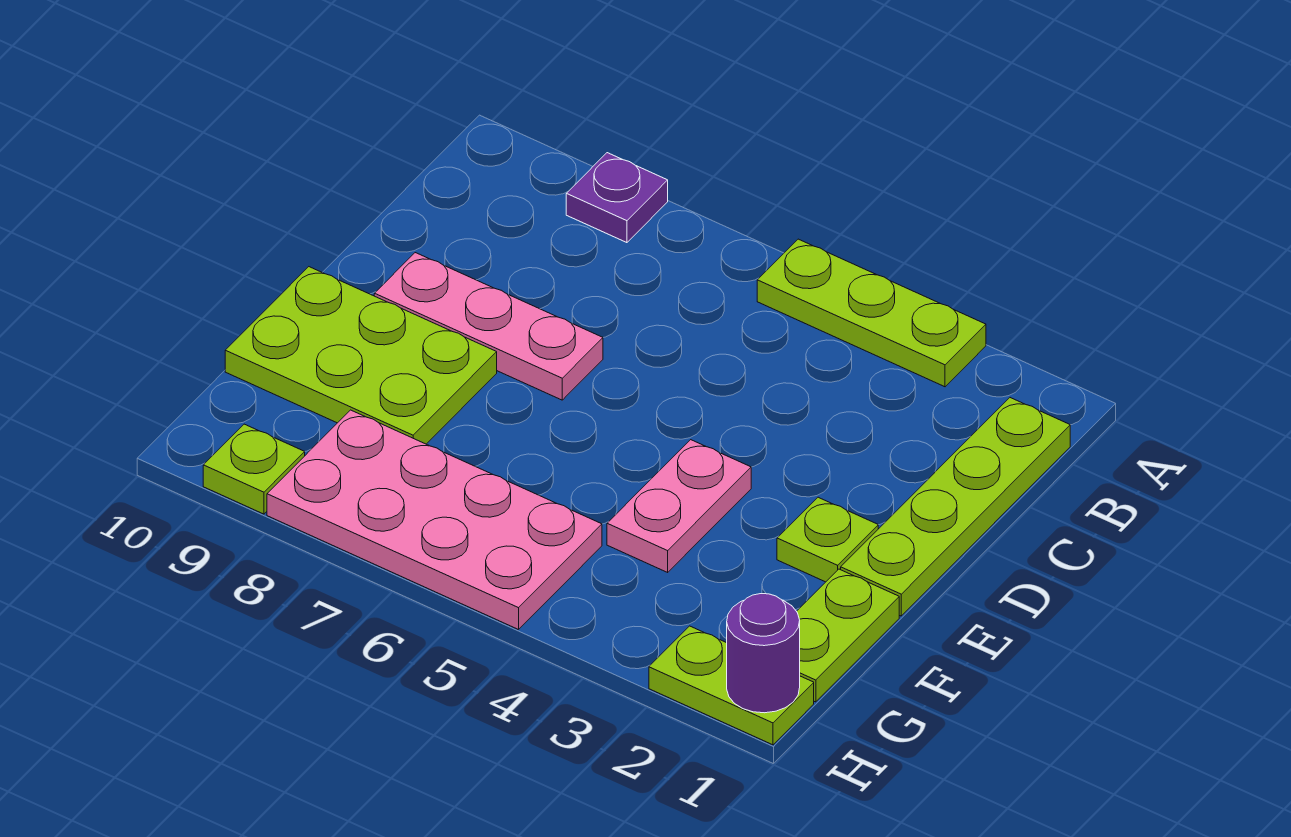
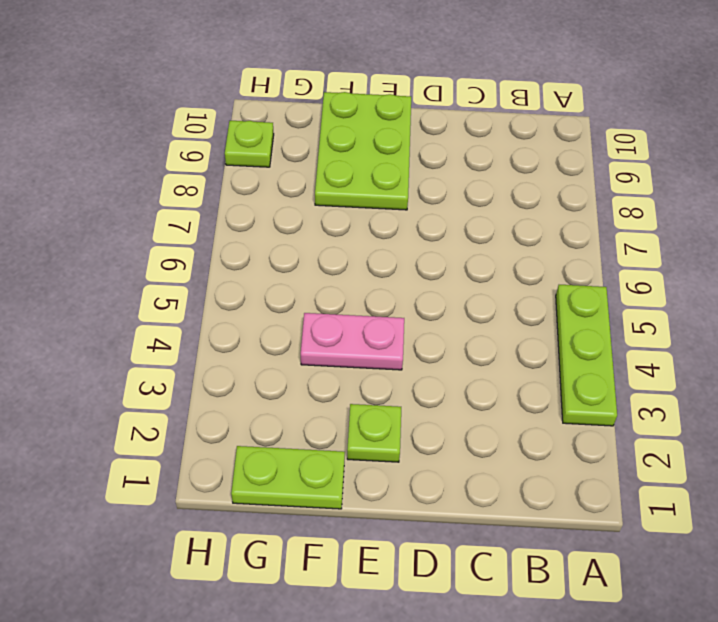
none -> purple plate A8 level 1
none -> lime plate B1:E1 level 1
none -> pink plate D7:D9 level 1

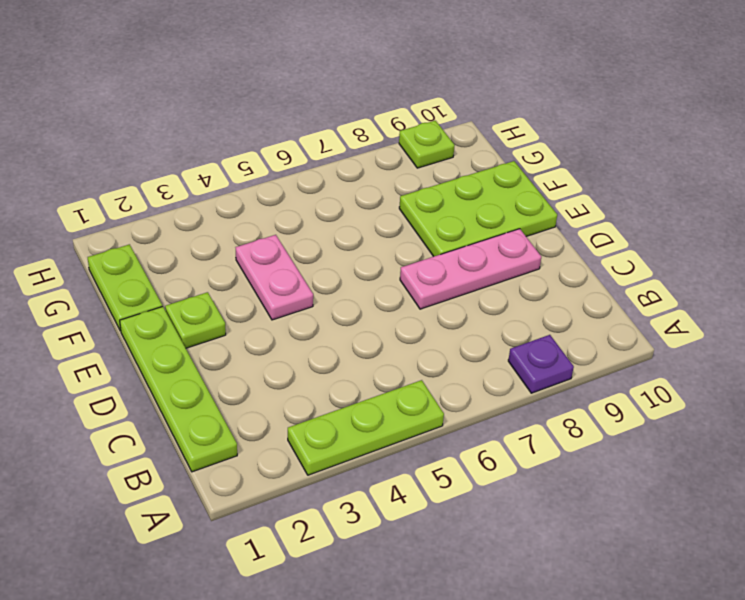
none -> pink plate G5:H8 level 1
none -> lime plate H1:H2 level 1
none -> purple round brick H1 level 2

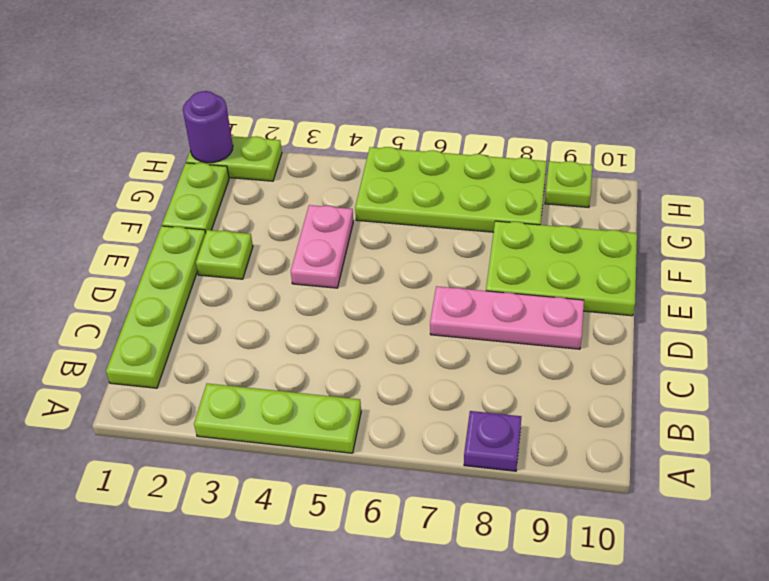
lime plate G5:H8 level 1 -> pink plate G5:H8 level 1

